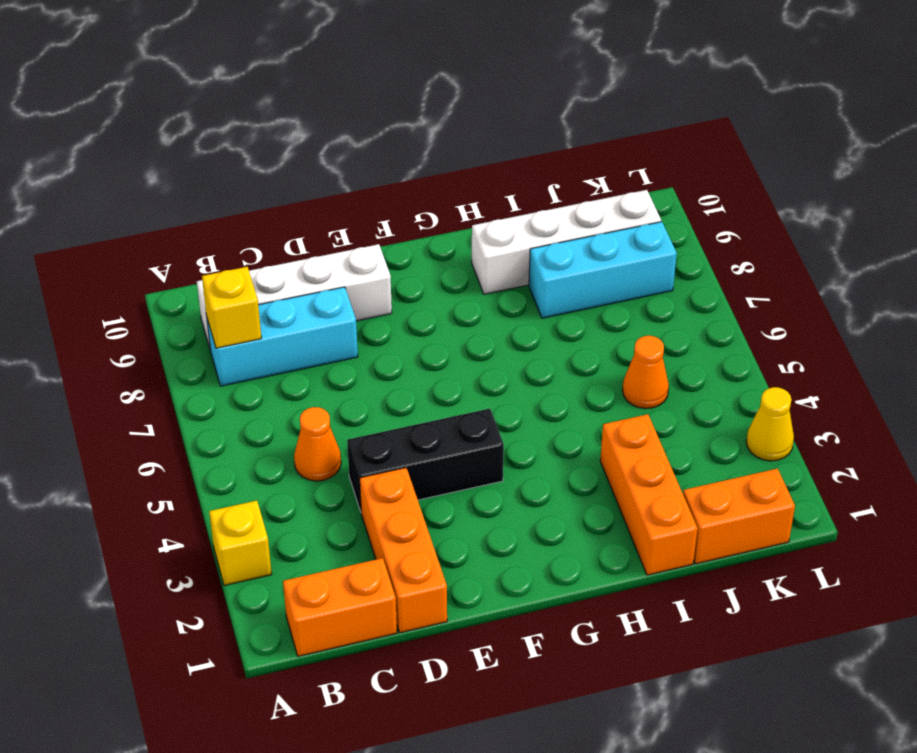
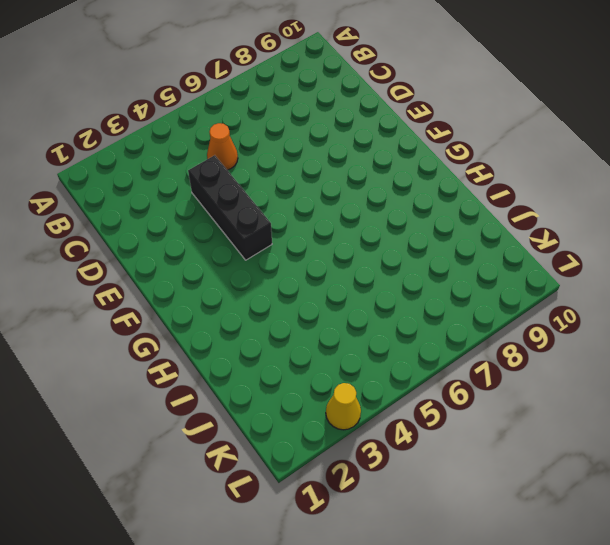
none -> yellow brick A3 level 1
none -> orange brick B1:C1 level 1
none -> cyan brick B8:D8 level 1

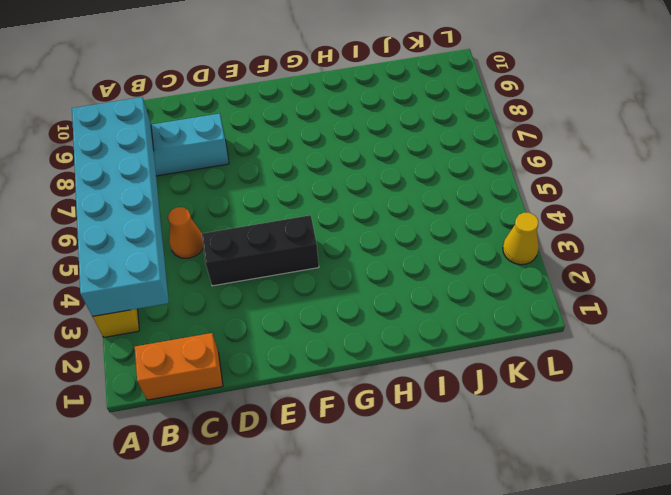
cyan brick A3:B8 level 2 -> yellow brick B8 level 2
none -> white brick B9:E9 level 1
none -> orange brick D1:D3 level 1
none -> white brick H9:K9 level 1

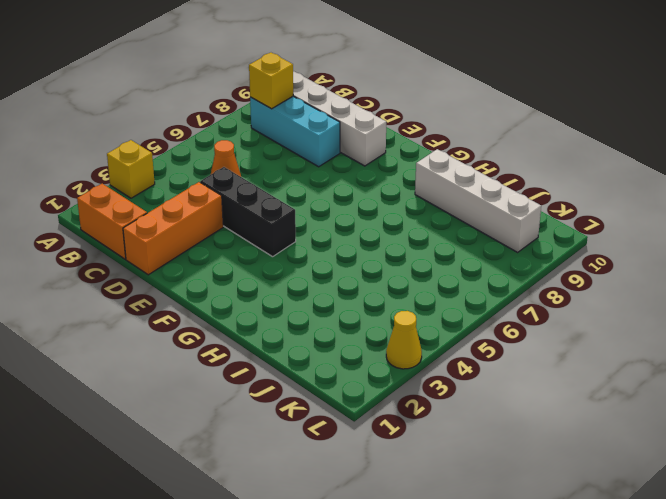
none -> orange brick I1:I3 level 1
none -> cyan brick I8:K8 level 1
none -> orange brick J1:K1 level 1

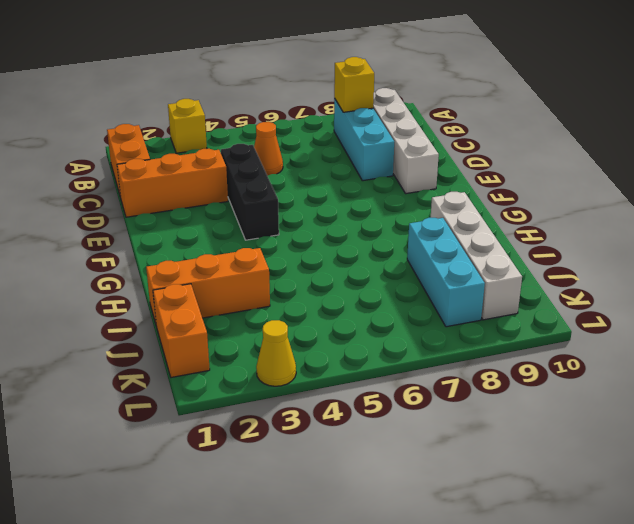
none -> orange cone J5 level 1

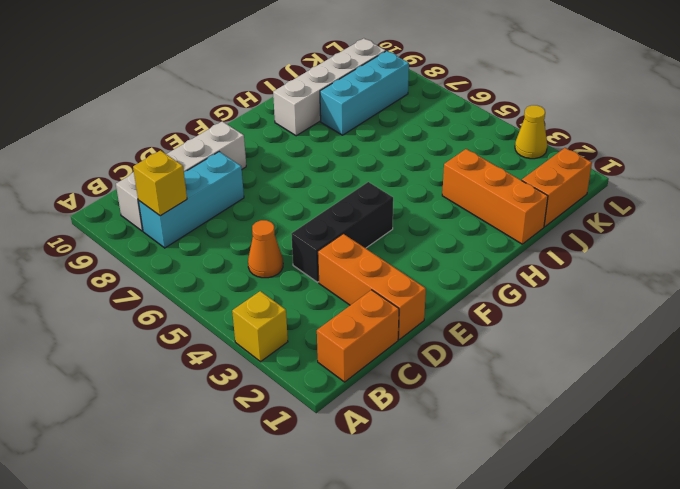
none -> orange cone J5 level 1

